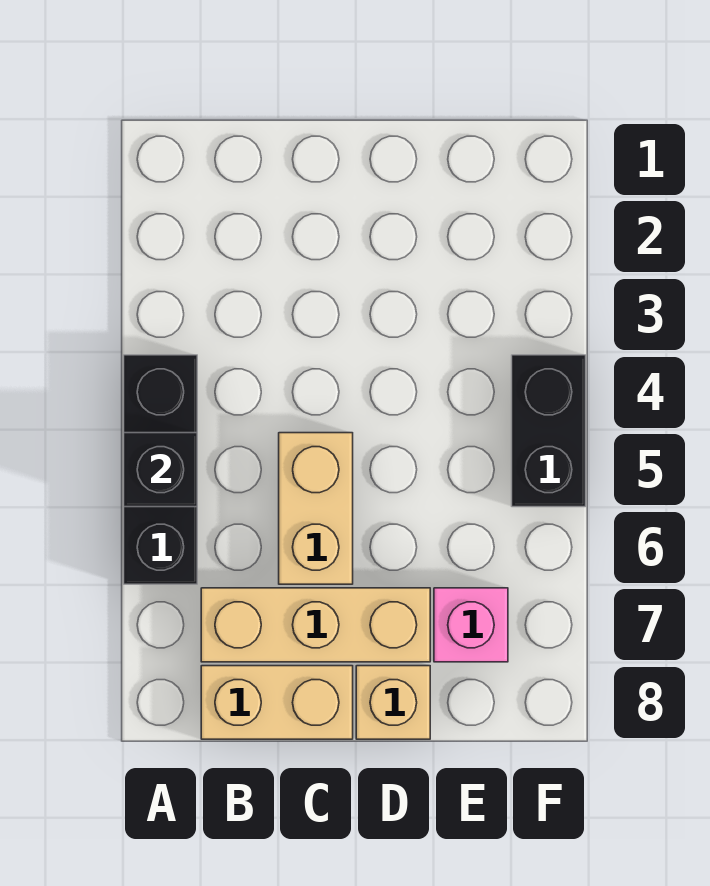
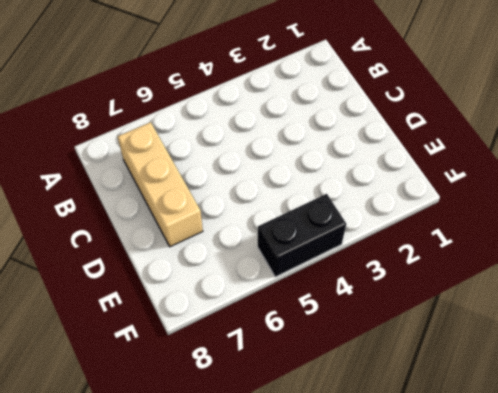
none -> black brick A4:A6 level 1
none -> tan brick B8:C8 level 1

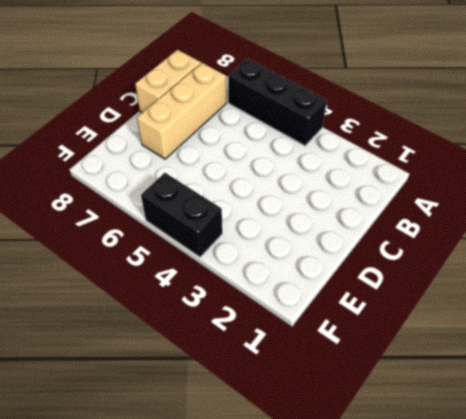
none -> tan brick C5:C6 level 1
none -> tan brick D8 level 1

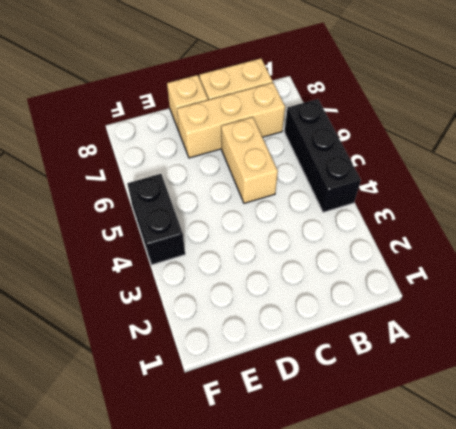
none -> pink brick E7 level 1
none -> black brick A5 level 2

